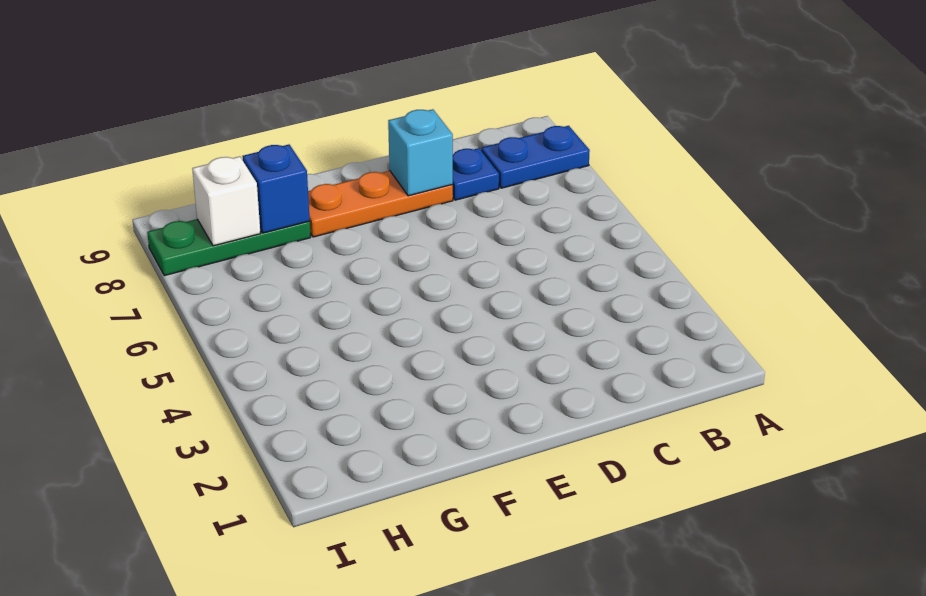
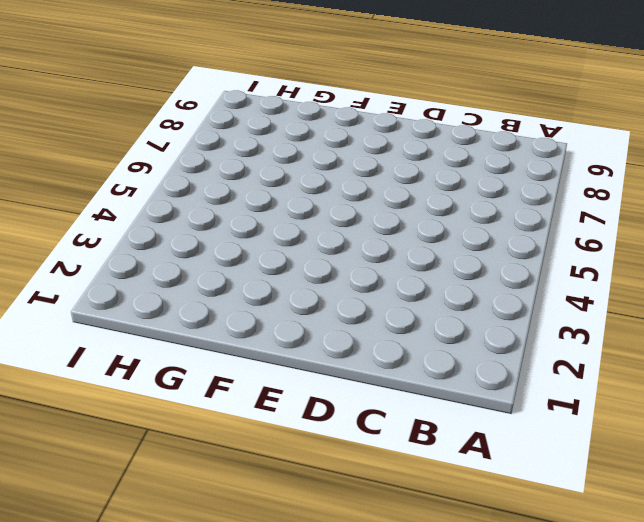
none -> blue plate A8:B8 level 1
none -> blue plate C8 level 1

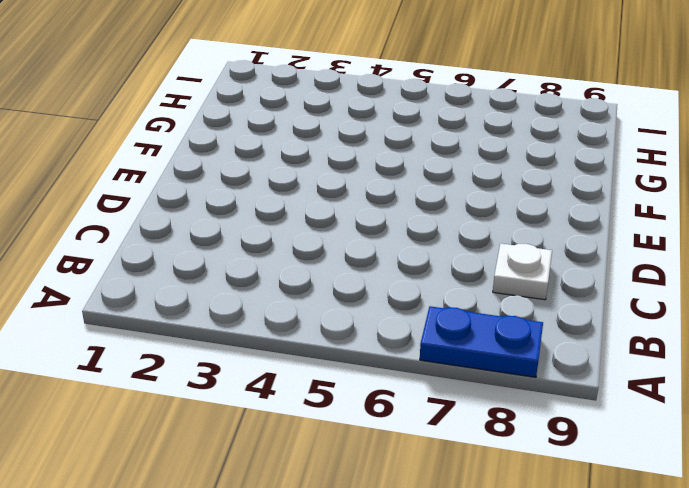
blue plate A7:A8 level 1 -> blue plate A8:B8 level 1
white plate C8 level 1 -> blue plate C8 level 1
none -> orange plate D8:F8 level 1
none -> green plate G8:I8 level 1

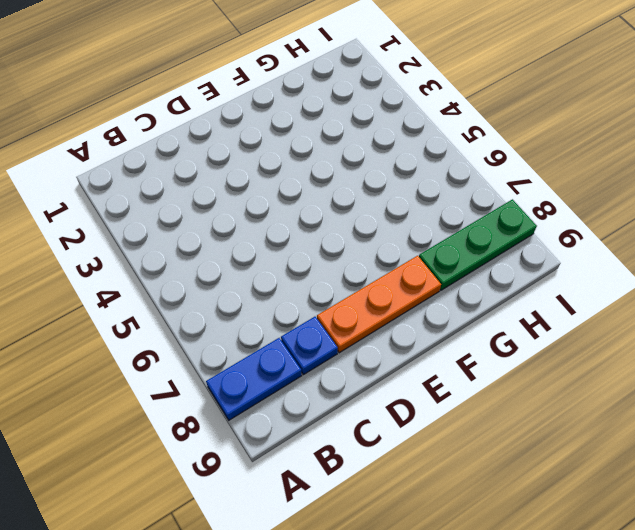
none -> cyan brick D8 level 2
none -> blue brick G8 level 2

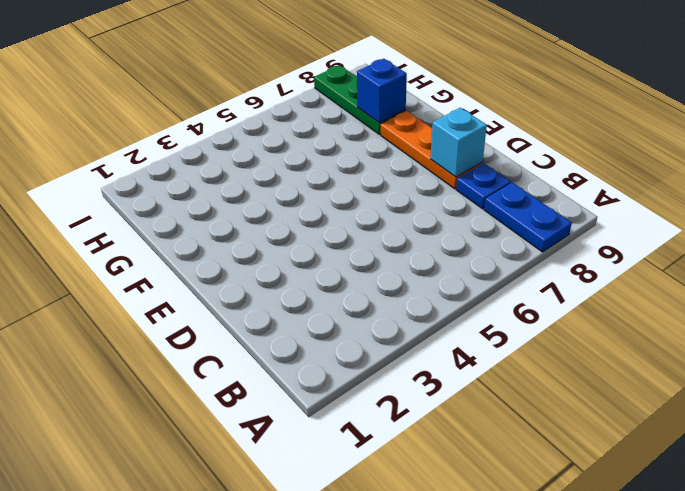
none -> white brick H8 level 2

